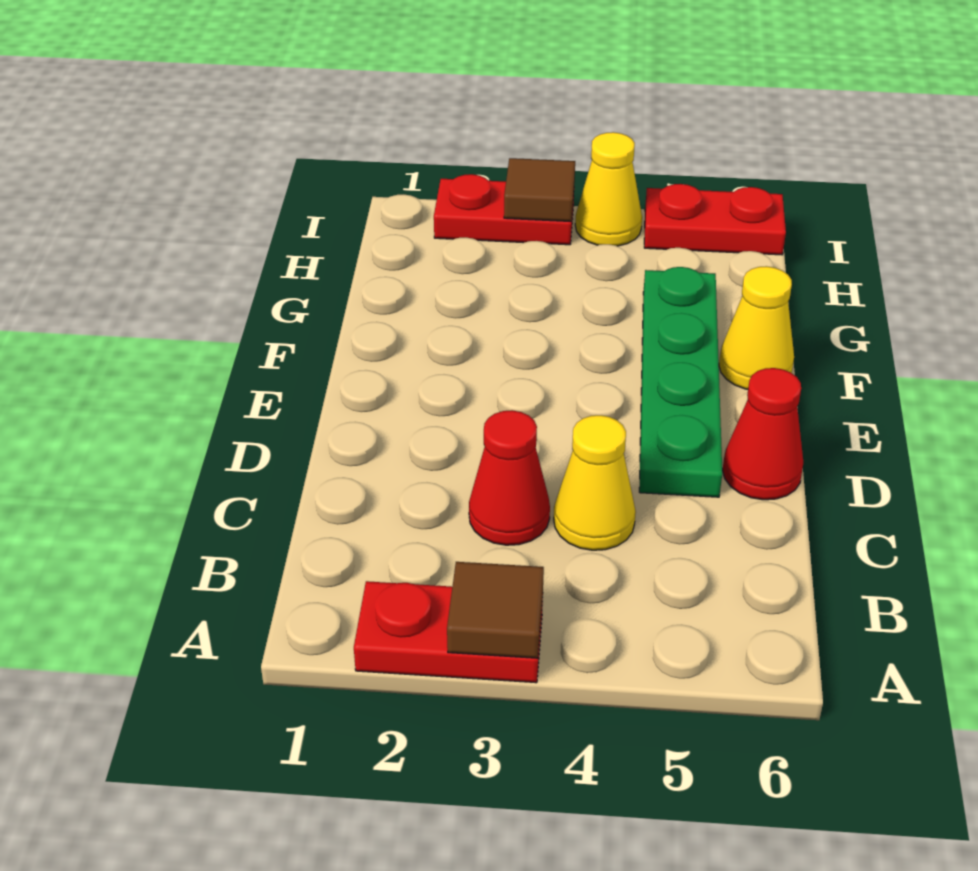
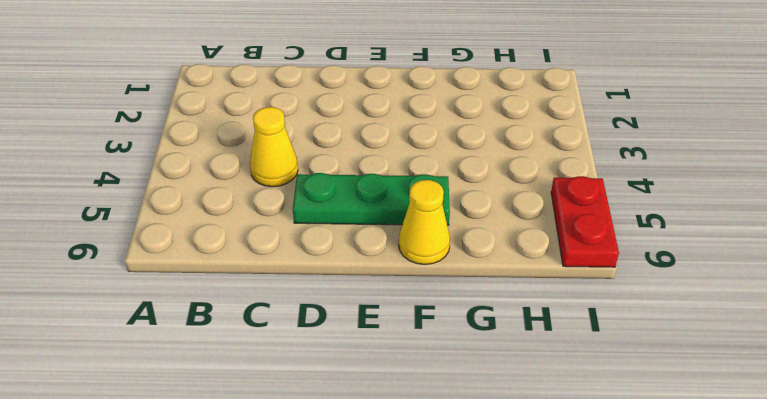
green plate D5:F5 level 1 -> green plate D5:G5 level 1
none -> red plate A2:A3 level 1
none -> red cone C3 level 1

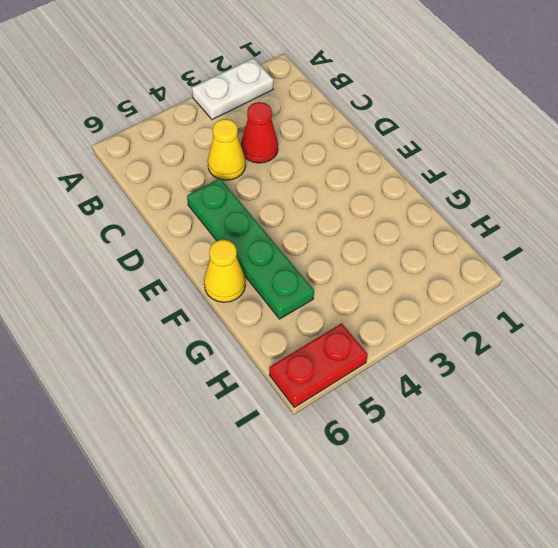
white plate A2:A3 level 1 -> red plate A2:A3 level 1
none -> red cone D6 level 1
none -> red plate I2:I3 level 1

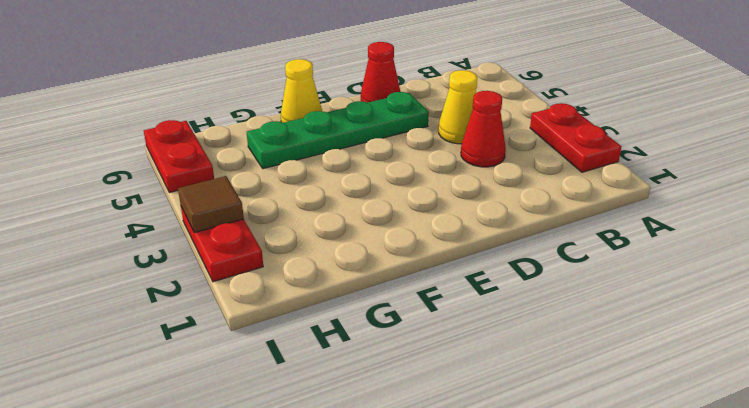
none -> yellow cone I4 level 1
none -> brown tile A3 level 2

